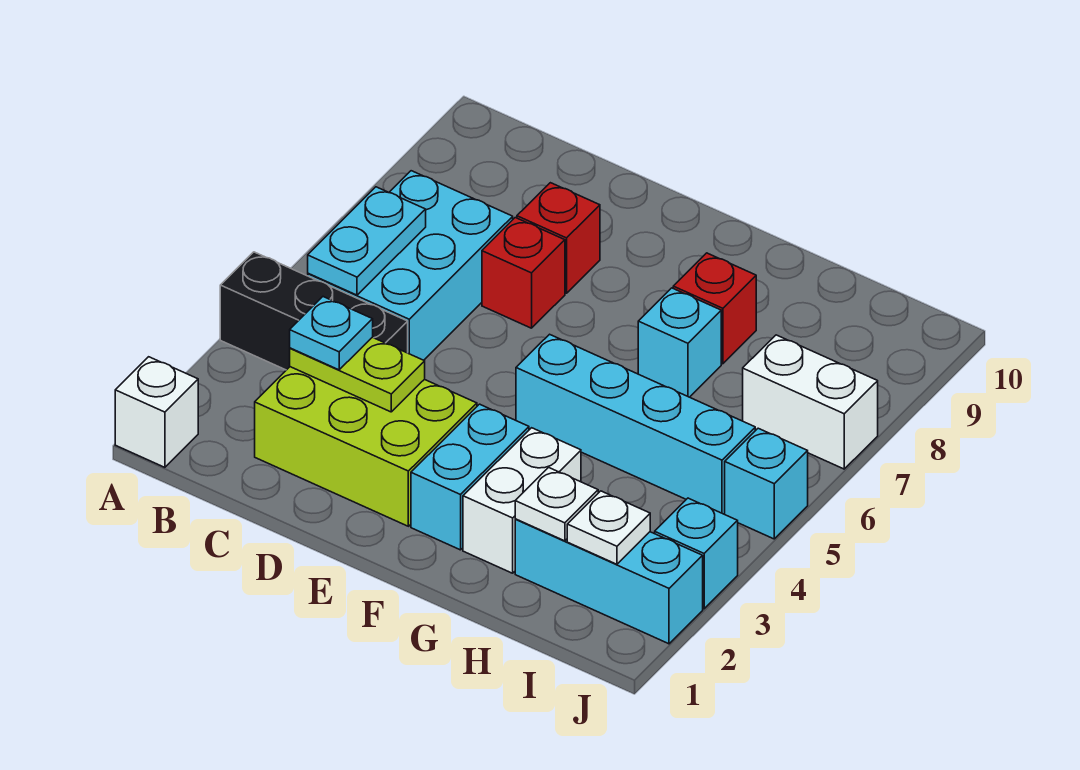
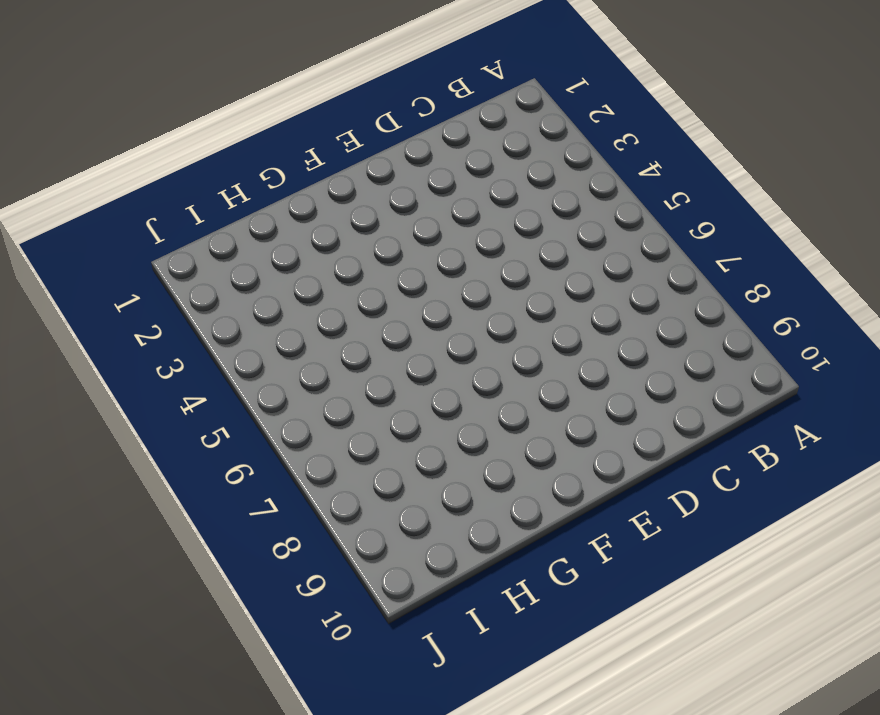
none -> white brick A1 level 1
none -> black brick A4:C4 level 1
none -> cyan brick B5:C7 level 1

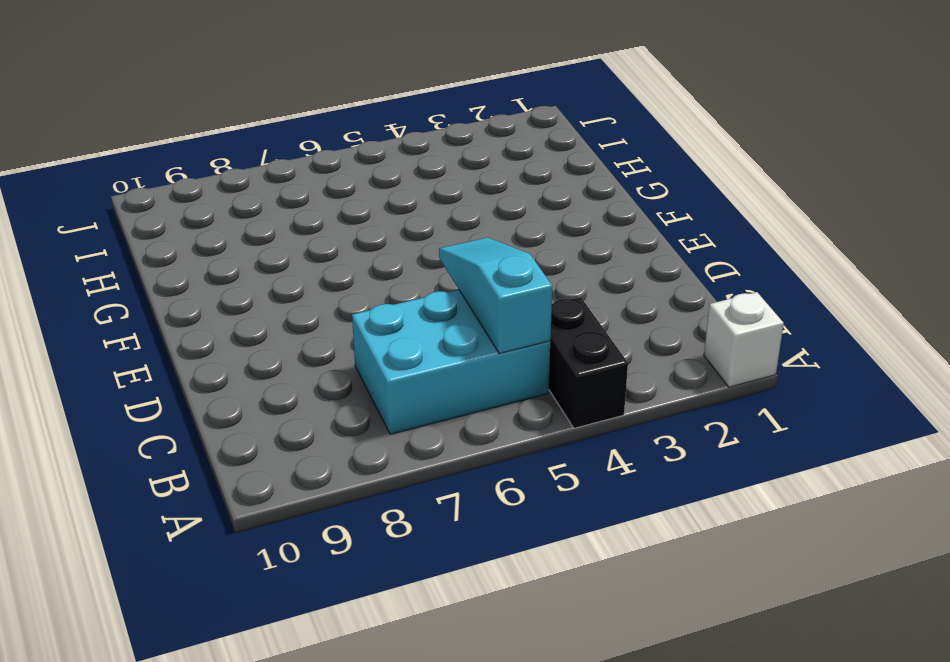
black brick A4:B4 level 1 -> black brick A4:C4 level 1
cyan slope B5:D5 level 2 top B -> cyan plate B5:B6 level 2
none -> lime brick C2:E3 level 1
none -> red brick D7 level 1
none -> red brick D8 level 1

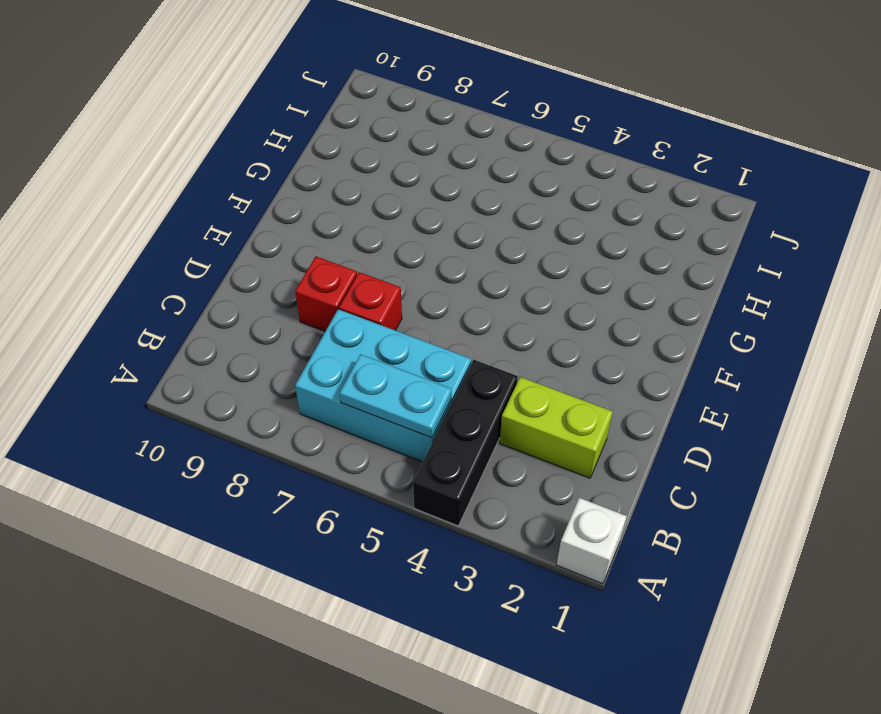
lime brick C2:C3 level 1 -> lime brick C2:E3 level 1
none -> cyan brick F2:F3 level 1
none -> cyan brick F5:I5 level 1
none -> white brick G2:G3 level 1

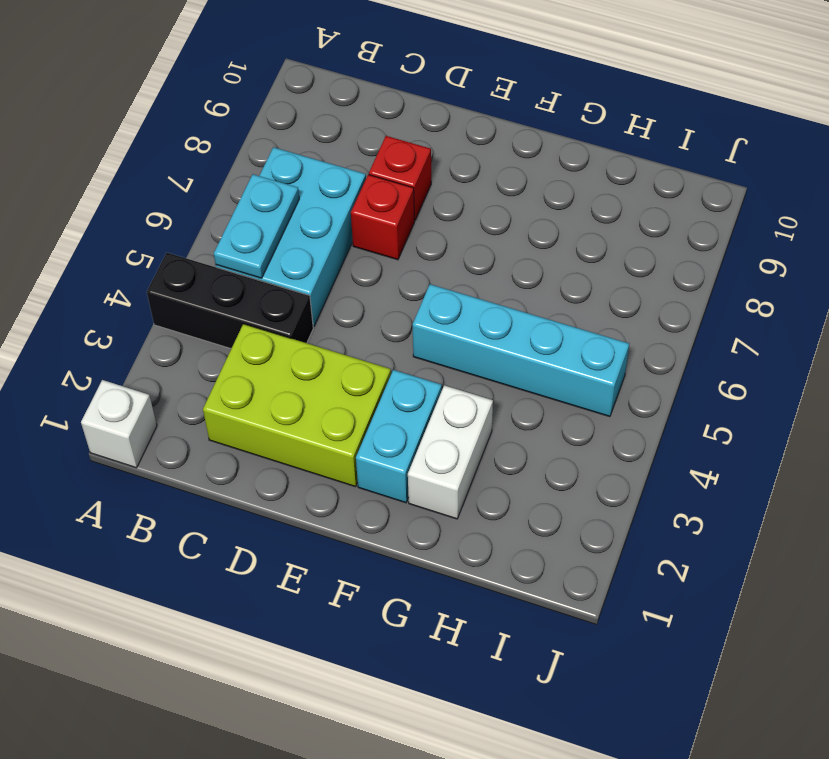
none -> cyan brick G7 level 1
none -> red brick G8 level 1
none -> cyan brick H2:J2 level 1

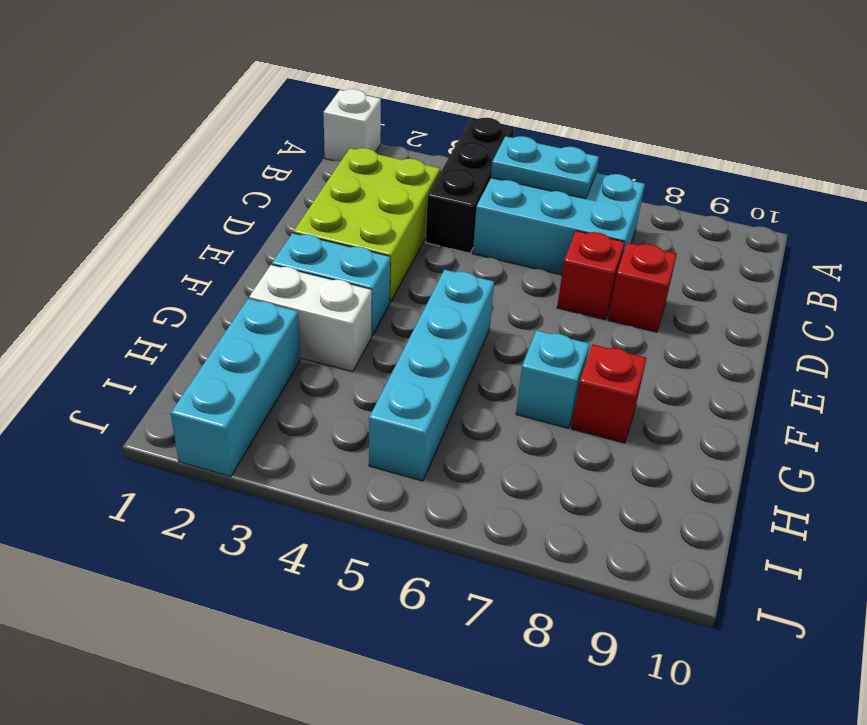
none -> white brick I7:J7 level 1
none -> cyan brick J3 level 1
none -> cyan brick J5 level 1

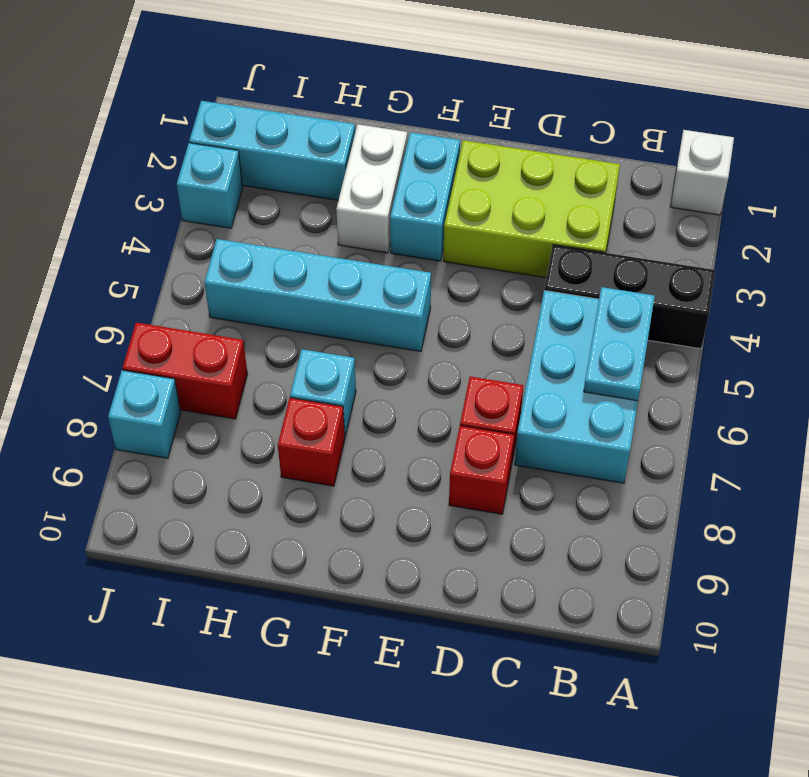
red brick I7:J7 level 1 -> white brick I7:J7 level 1
cyan brick J8 level 1 -> cyan brick J5 level 1
none -> lime plate C3:D3 level 2
none -> white plate H2 level 2
none -> white plate I2 level 2

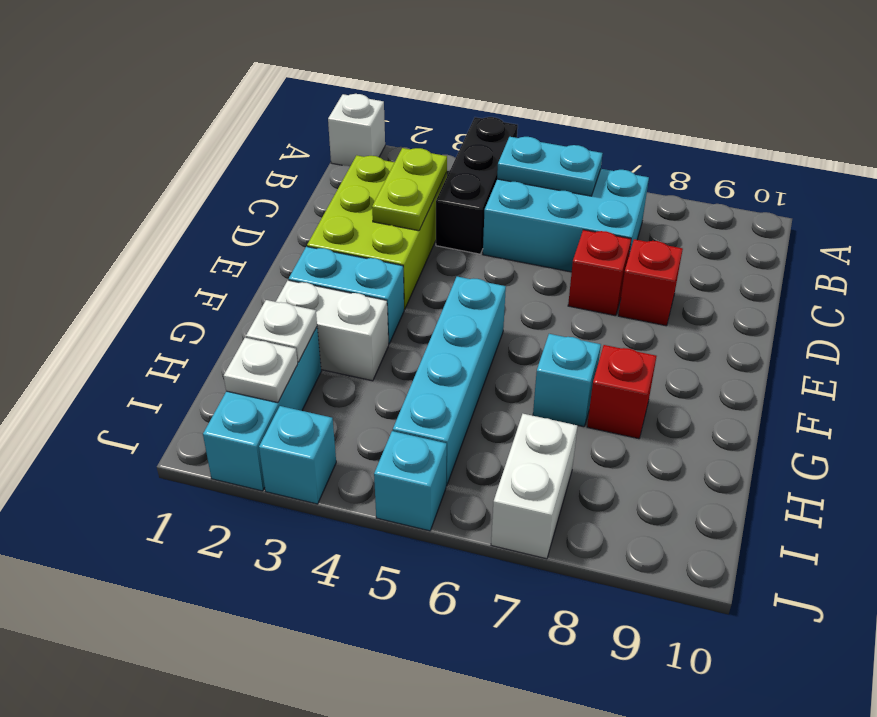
none -> cyan plate C3 level 3

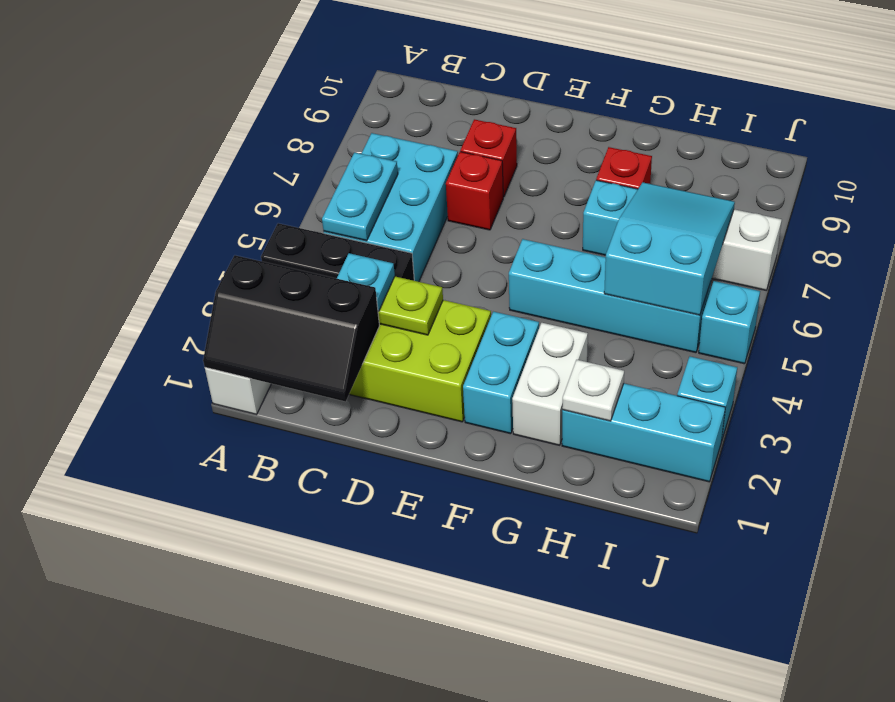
black slope A1:C2 level 2 top 2 -> none
cyan slope H5:I7 level 2 top 5 -> none
none -> white plate I2 level 2

